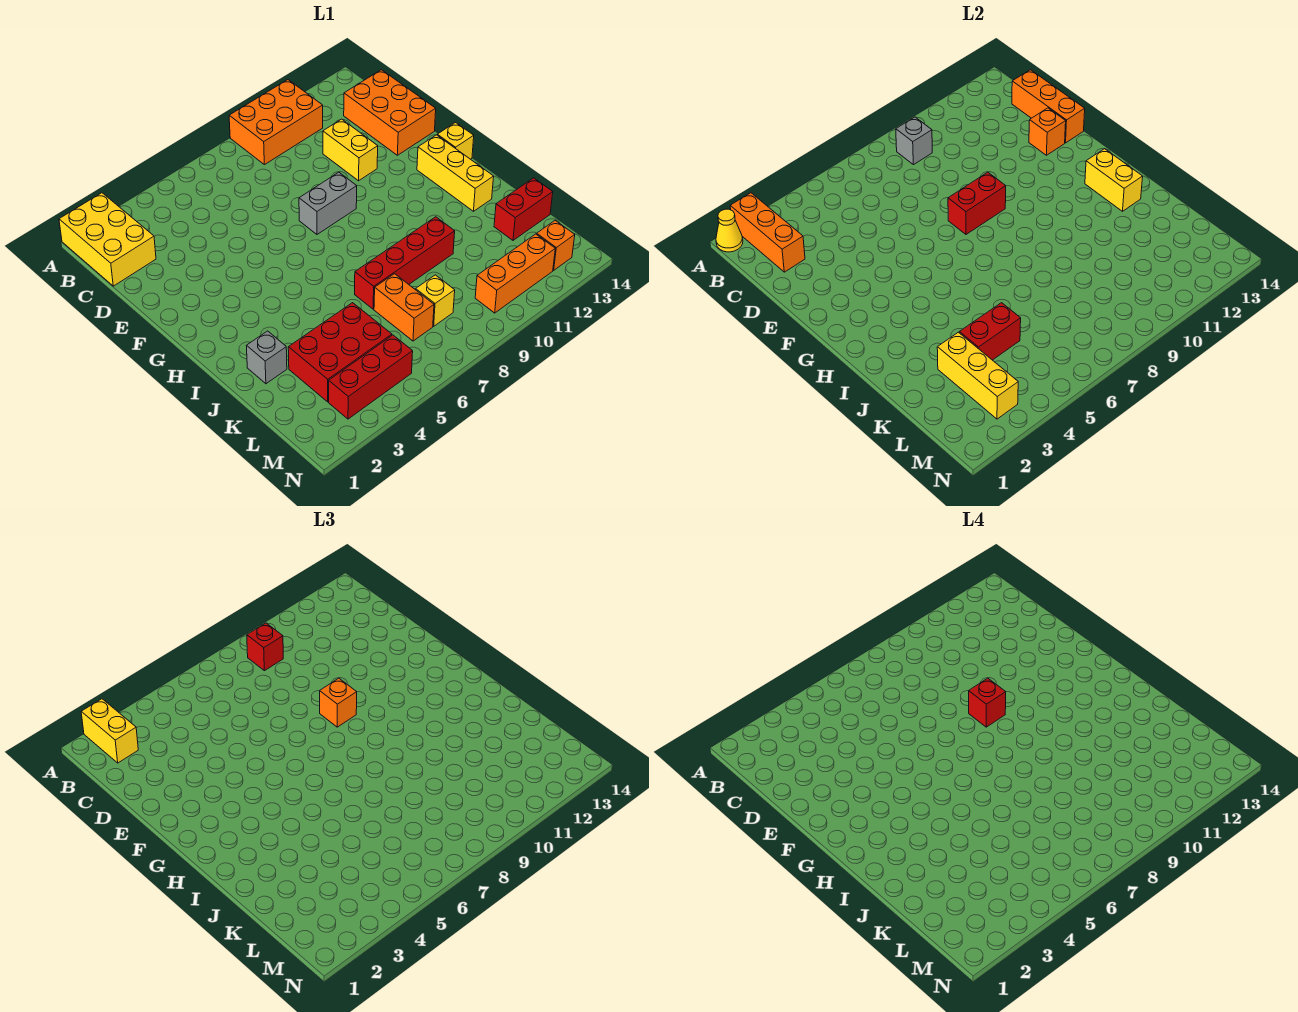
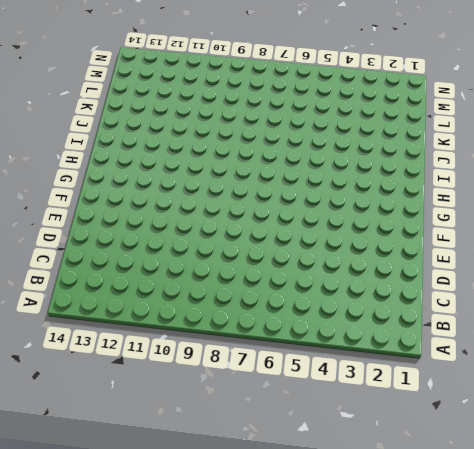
none -> yellow brick A1:C2 level 1
none -> orange brick A9:B11 level 1
none -> orange brick C13:E14 level 1

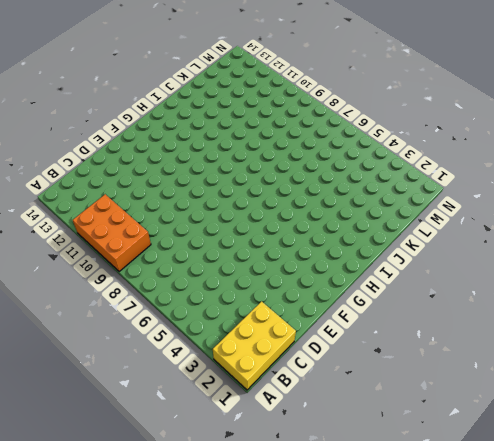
none -> orange brick C13:E14 level 1
none -> yellow brick D11:E11 level 1
none -> grey brick F8:F9 level 1

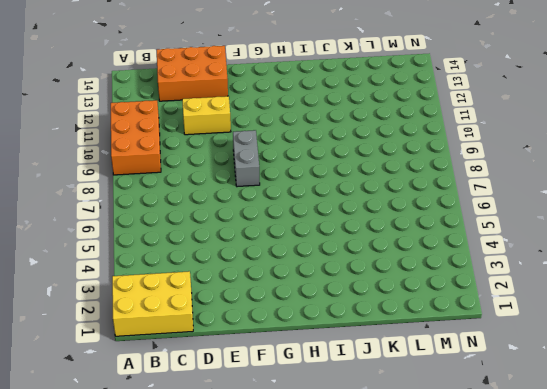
none -> yellow brick G13:I13 level 1
none -> yellow brick G14 level 1
none -> grey brick J2 level 1

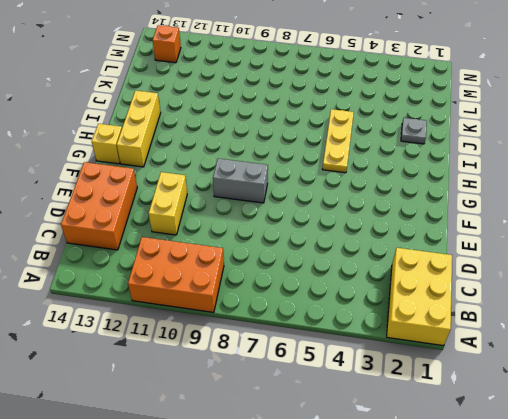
yellow plate H5:J5 level 1 -> none
grey plate J2 level 1 -> grey brick J2 level 1
none -> red brick J7:J10 level 1
none -> red brick K3:L5 level 1
none -> orange brick K7:L7 level 1

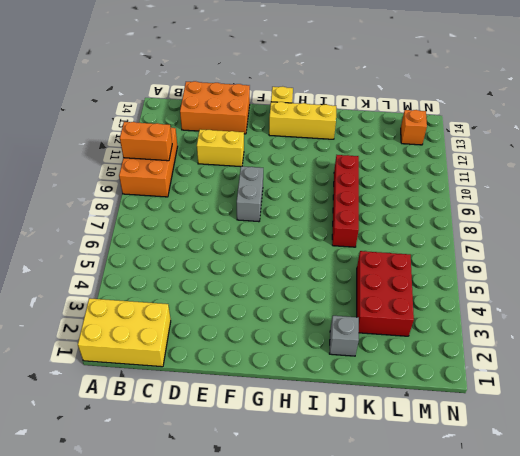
orange brick A10:B10 level 2 -> orange brick K7:L7 level 1
none -> red brick K13:K14 level 1
none -> yellow brick L8 level 1
none -> red brick M3:M5 level 1

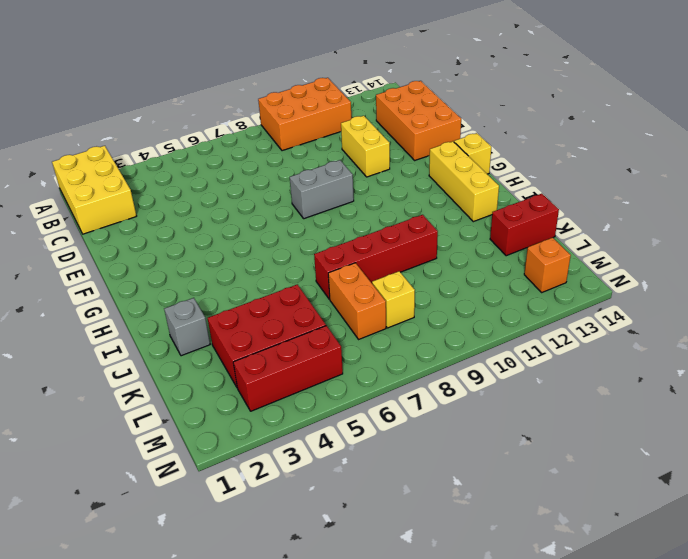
none -> orange brick M10:M12 level 1
none -> yellow cone A1 level 2
none -> orange brick A2:C2 level 2

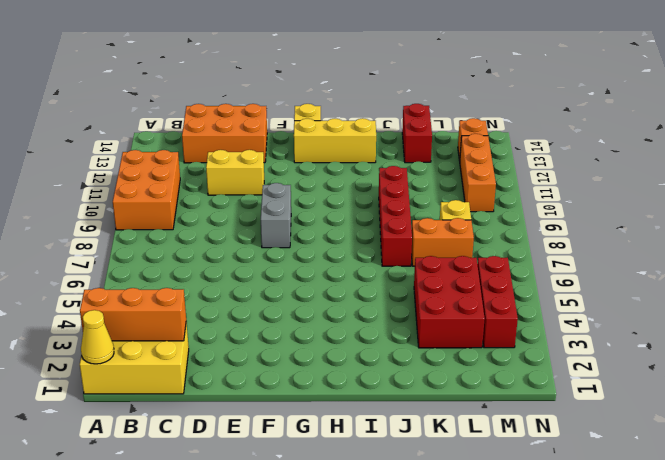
none -> grey brick J2 level 1
none -> grey brick B9 level 2
none -> orange brick C14:E14 level 2

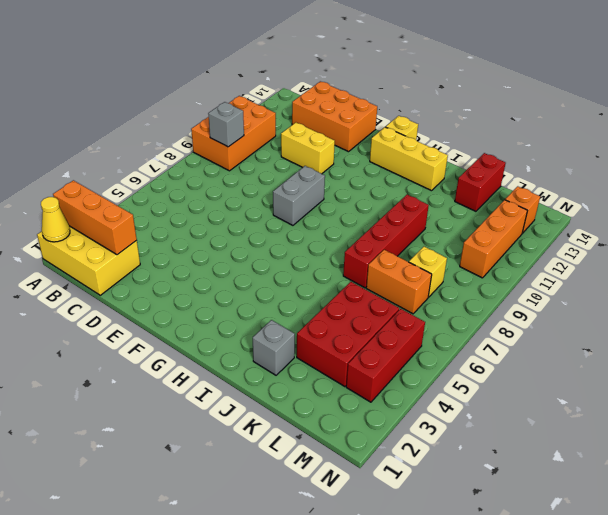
none -> orange brick C14:E14 level 2
none -> orange brick E13 level 2
none -> red brick F8:F9 level 2

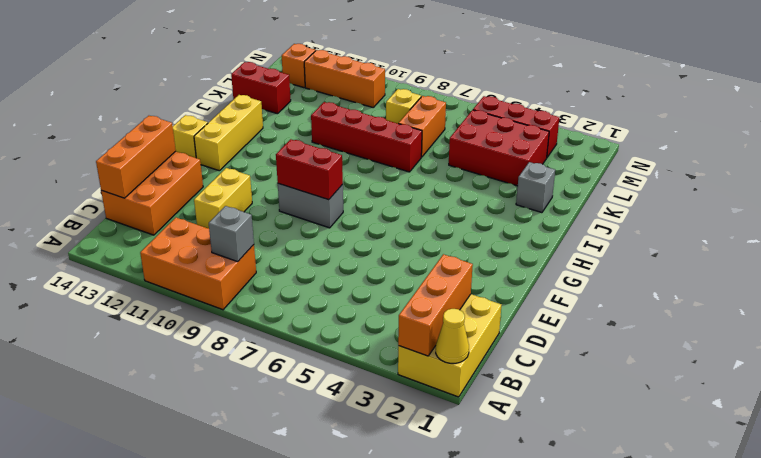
none -> orange brick E13 level 2
none -> yellow brick H13:I13 level 2
none -> yellow brick K3:M3 level 2

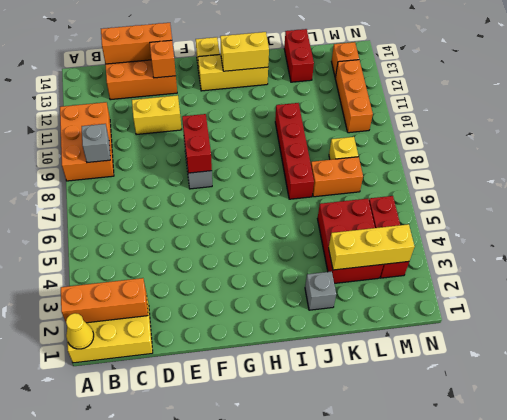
none -> red brick K4:K5 level 2
none -> yellow brick A2:B2 level 3
none -> red brick B9 level 3

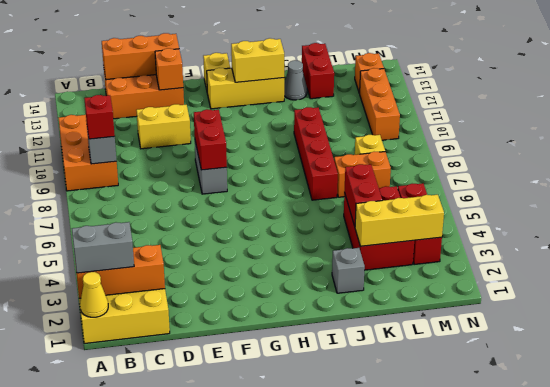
grey brick A2:B2 level 3 -> yellow brick A2:B2 level 3
grey cone J13 level 1 -> none
none -> orange brick F9 level 3
none -> red brick F9 level 4

